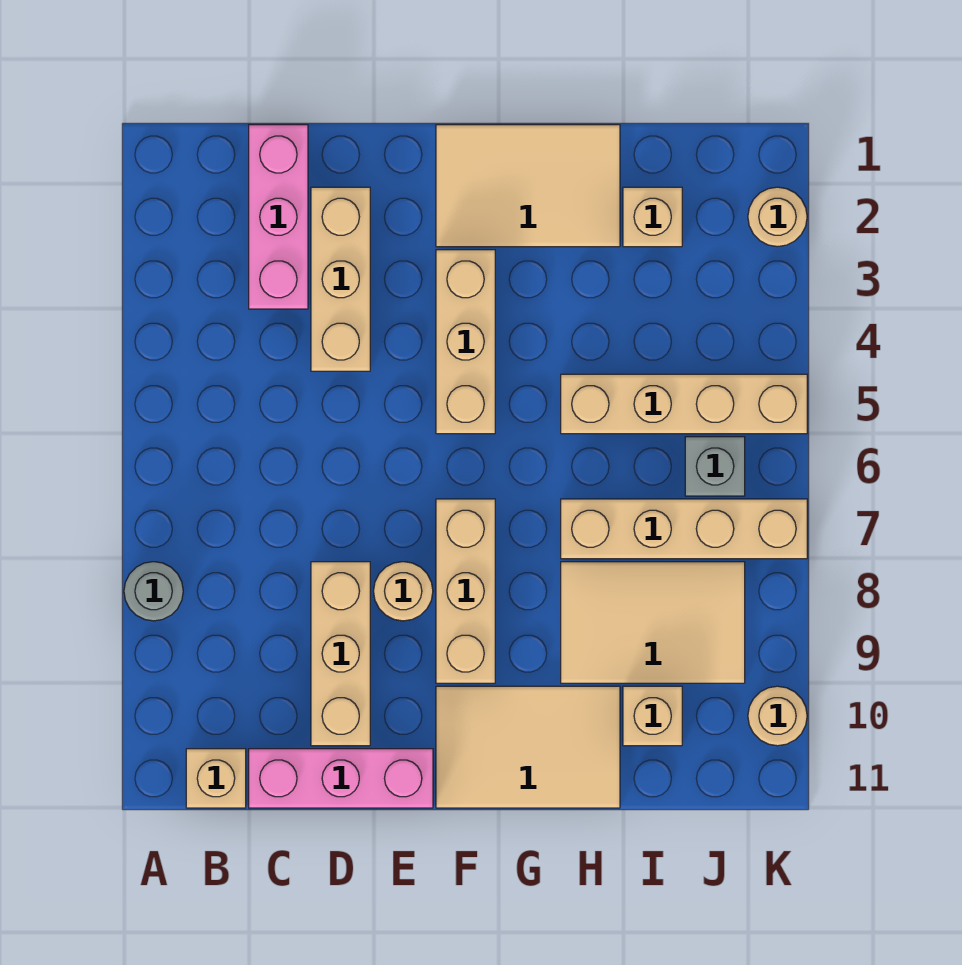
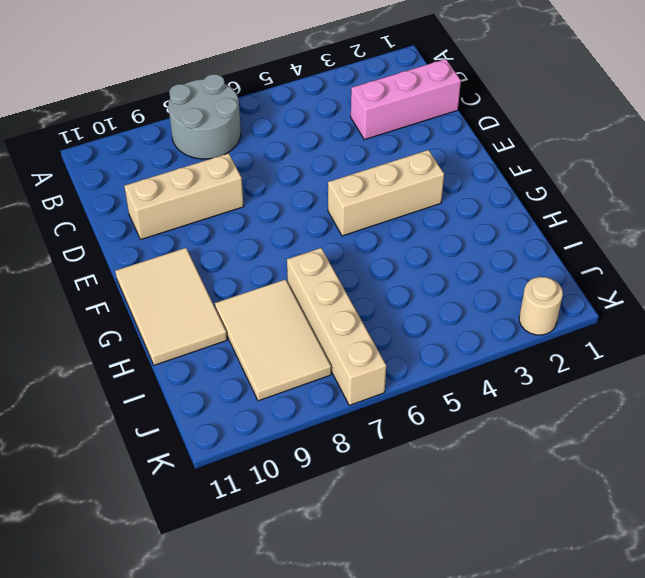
grey round brick A7:B8 level 1 -> grey round brick A8 level 1
none -> tan brick B11 level 1
none -> pink brick C11:E11 level 1
none -> tan brick D2:D4 level 1

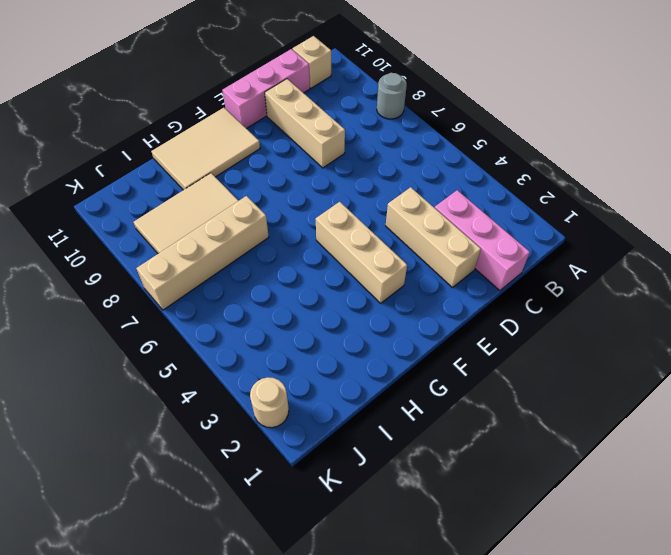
none -> tan round brick E8 level 1
none -> tan tile F1:H2 level 1
none -> tan brick F7:F9 level 1

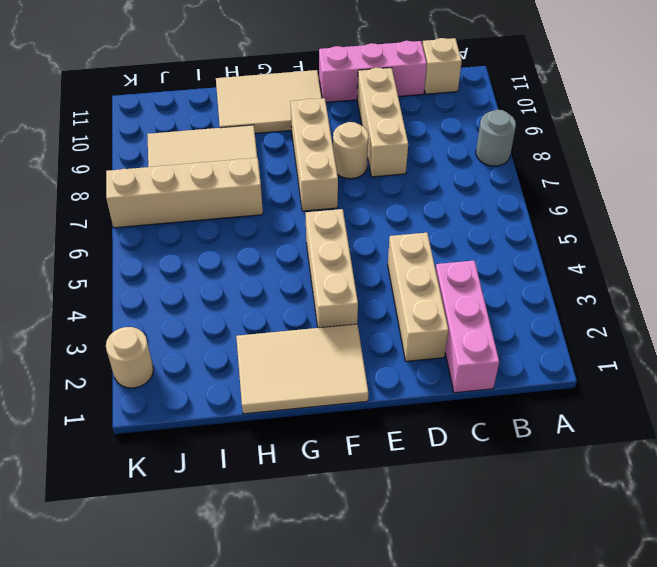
none -> tan brick H5:K5 level 1
none -> tan brick I2 level 1
none -> tan brick I10 level 1

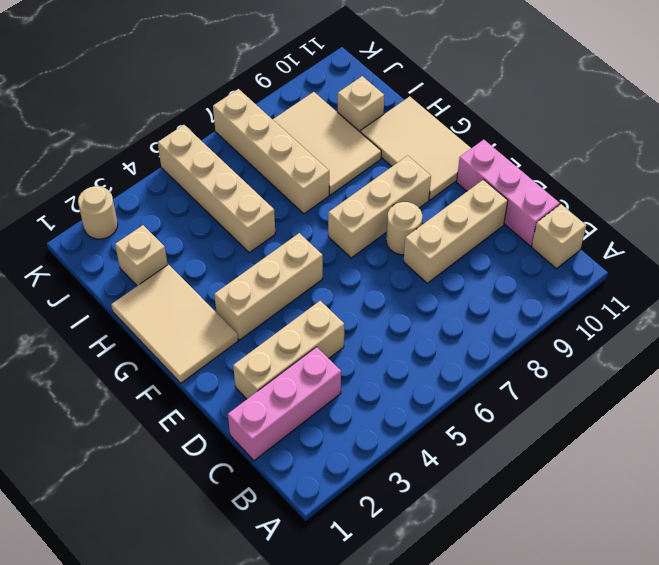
none -> grey round brick A8 level 1
none -> grey brick J6 level 1
none -> tan round brick K10 level 1

